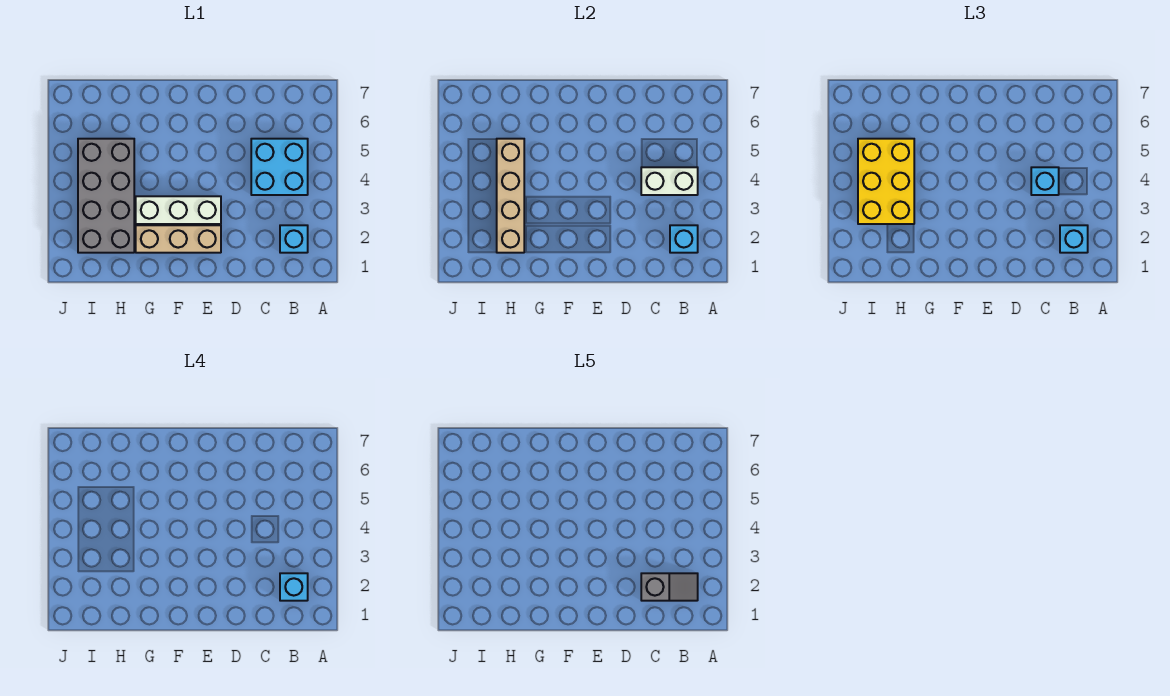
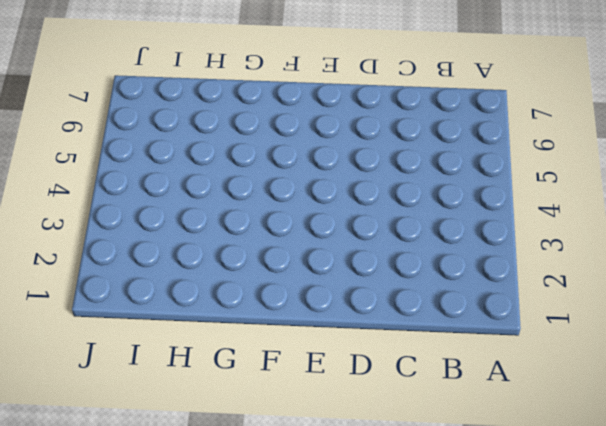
none -> cyan brick B2 level 1
none -> cyan brick B4:C5 level 1
none -> tan brick E2:G2 level 1

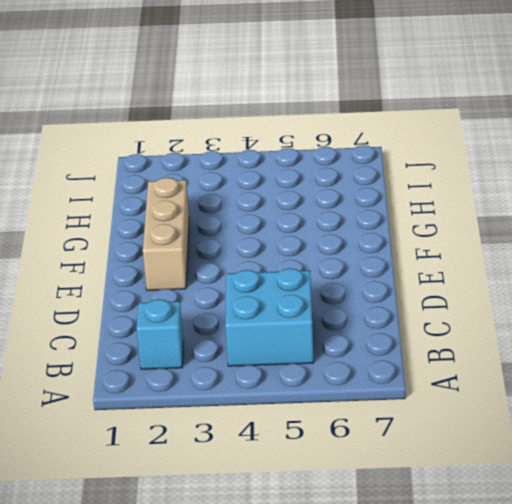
none -> white brick E3:G3 level 1
none -> grey brick H2:I5 level 1
none -> cyan brick B2 level 2

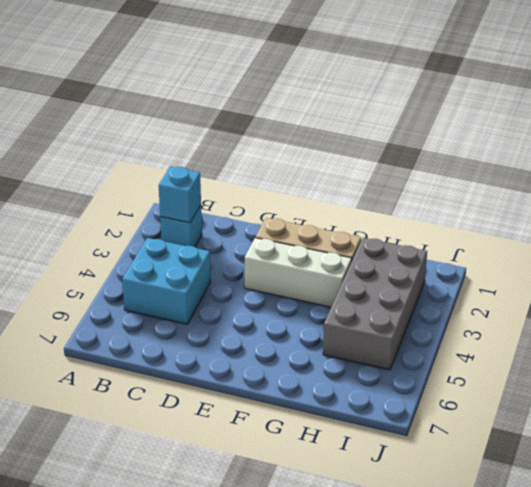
none -> white brick B4:C4 level 2
none -> tan brick H2:H5 level 2
none -> cyan brick B2 level 3

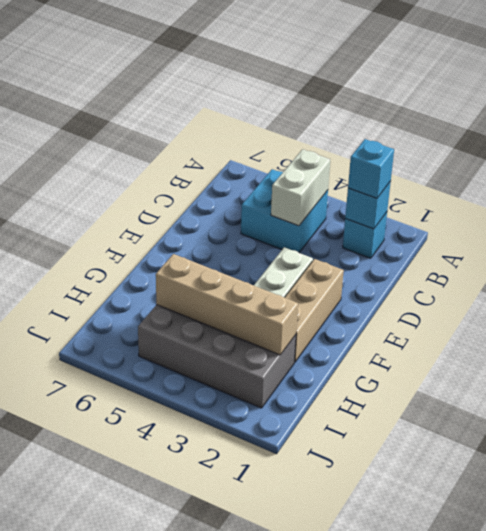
none -> cyan brick C4 level 3
none -> yellow brick H3:I5 level 3
none -> cyan brick B2 level 4

